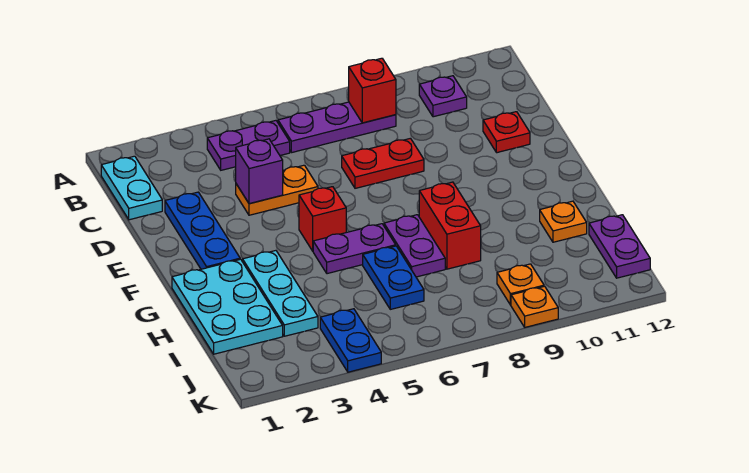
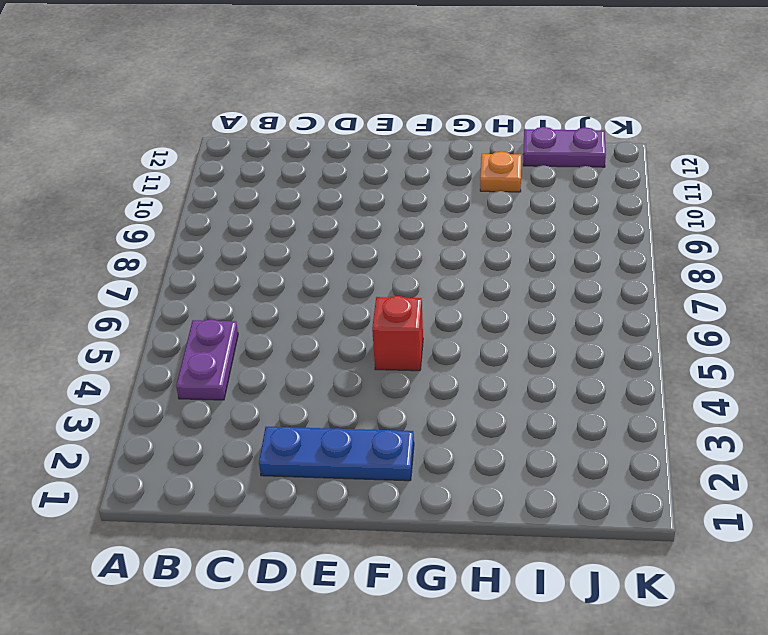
none -> cyan plate B1:C1 level 1
none -> purple plate B6:B8 level 1
none -> purple plate B10 level 1

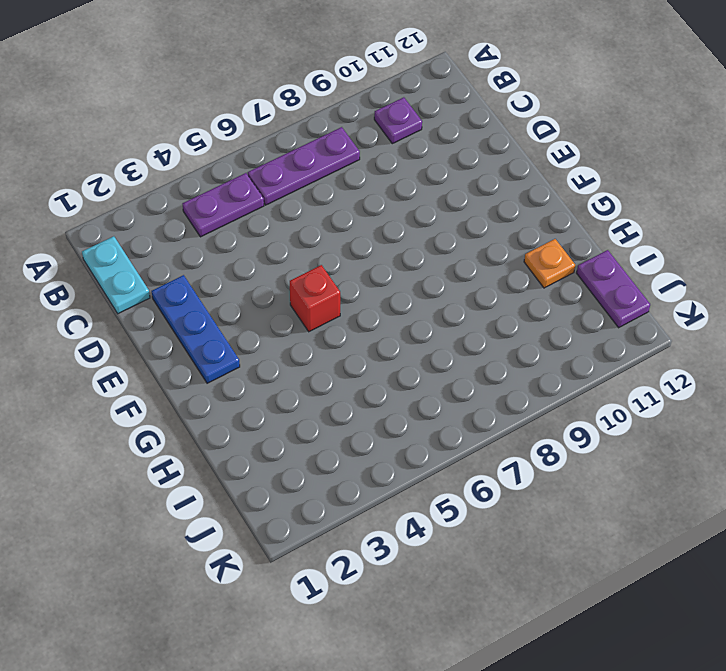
none -> orange plate D4:D5 level 1
none -> red plate D7:D8 level 1
none -> red plate D11 level 1

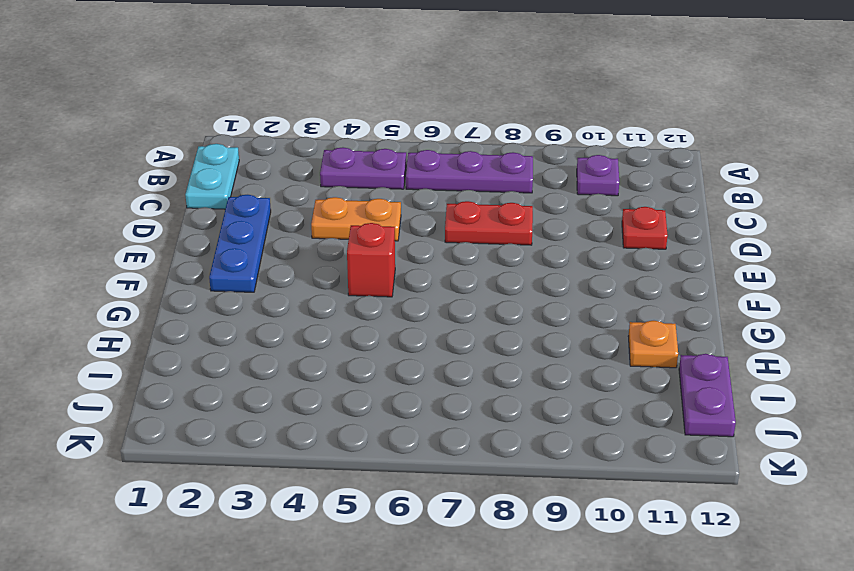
none -> cyan plate G1:I2 level 1
none -> cyan plate G3:I3 level 1
none -> purple plate G5:G6 level 1

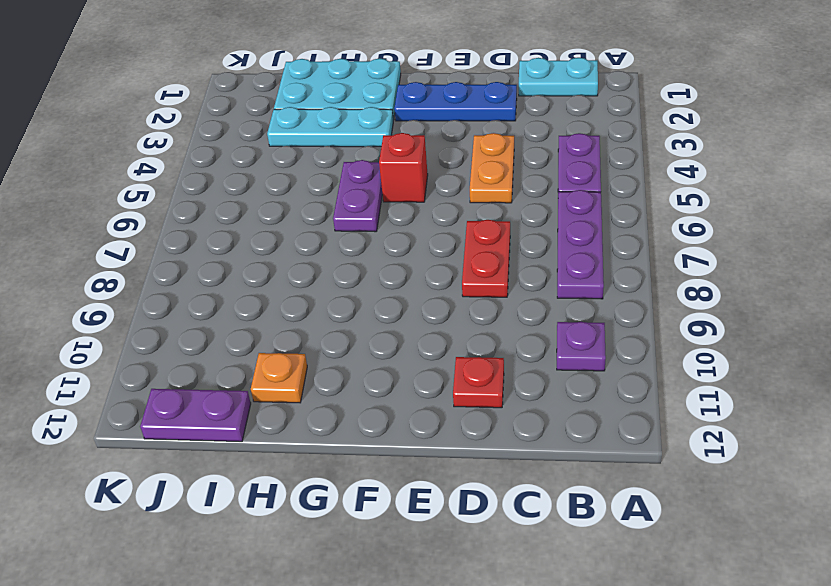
none -> purple plate G7:H7 level 1
none -> red brick G8:H8 level 1
none -> blue plate H6:I6 level 1

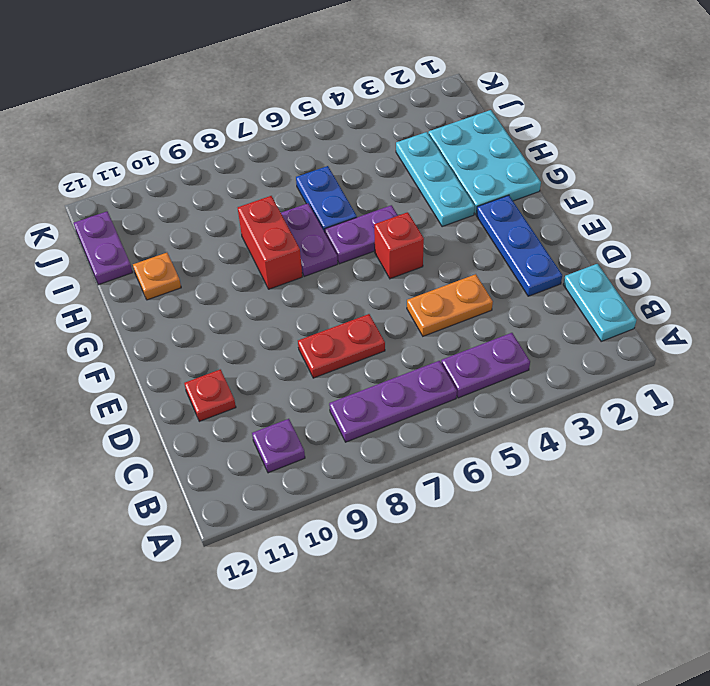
none -> blue plate J4:K4 level 1
none -> orange plate J9 level 1
none -> orange plate K9 level 1

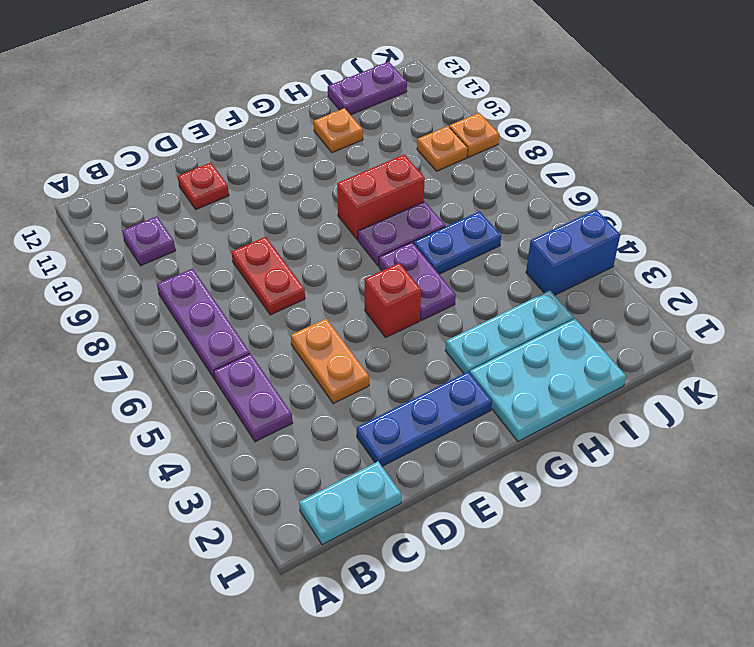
blue brick J4:K4 level 1 -> blue plate J4:K4 level 1
none -> red brick B8 level 2
none -> purple brick D4 level 2

